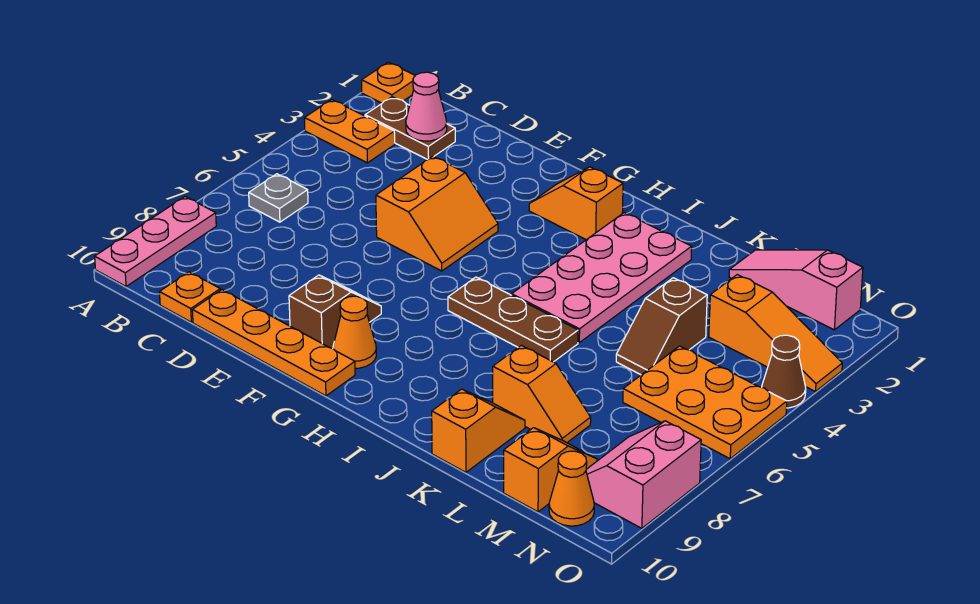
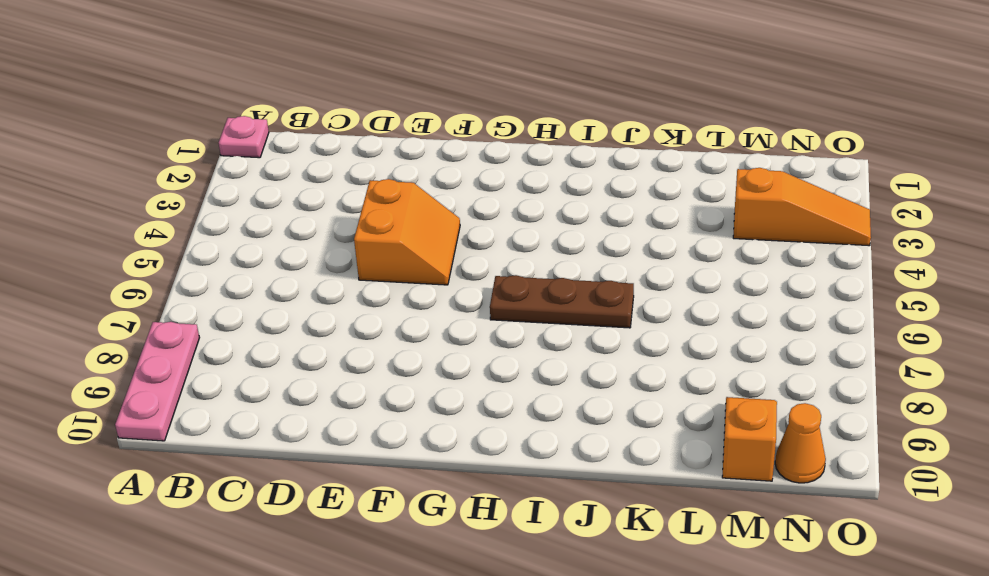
pink plate A1 level 1 -> orange plate A1 level 1
none -> orange plate A3:B3 level 1
none -> brown plate B2:C2 level 1
none -> grey plate B6 level 1

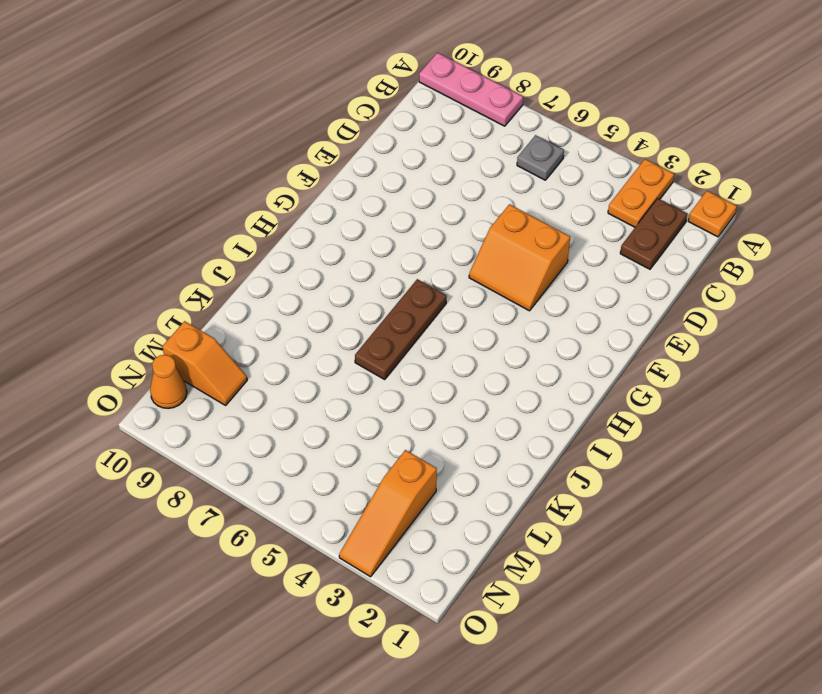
none -> orange plate C10 level 1
none -> orange plate D10:G10 level 1
none -> brown slope F8:F9 level 1 top 9

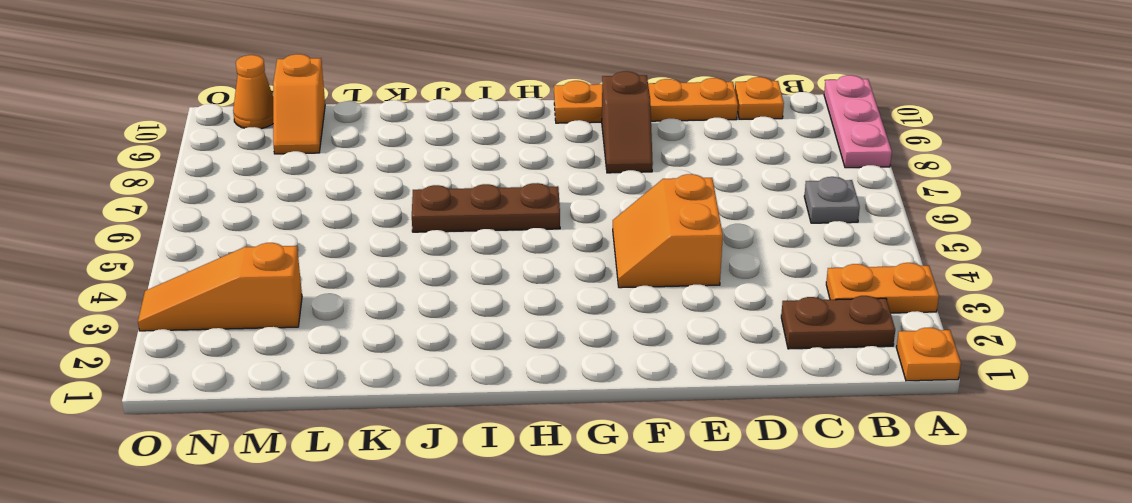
none -> orange slope G2:H2 level 1 top H
none -> orange cone G9 level 1
none -> pink plate I2:J5 level 1

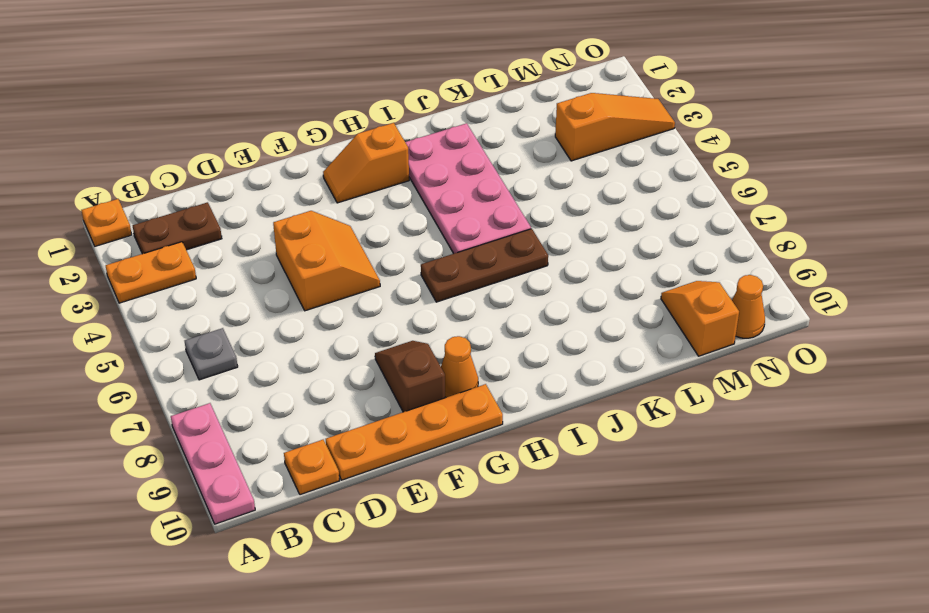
none -> orange slope K8:L8 level 1 top K
none -> orange slope K9:K10 level 1 top 10
none -> pink slope L1:N1 level 1 top N

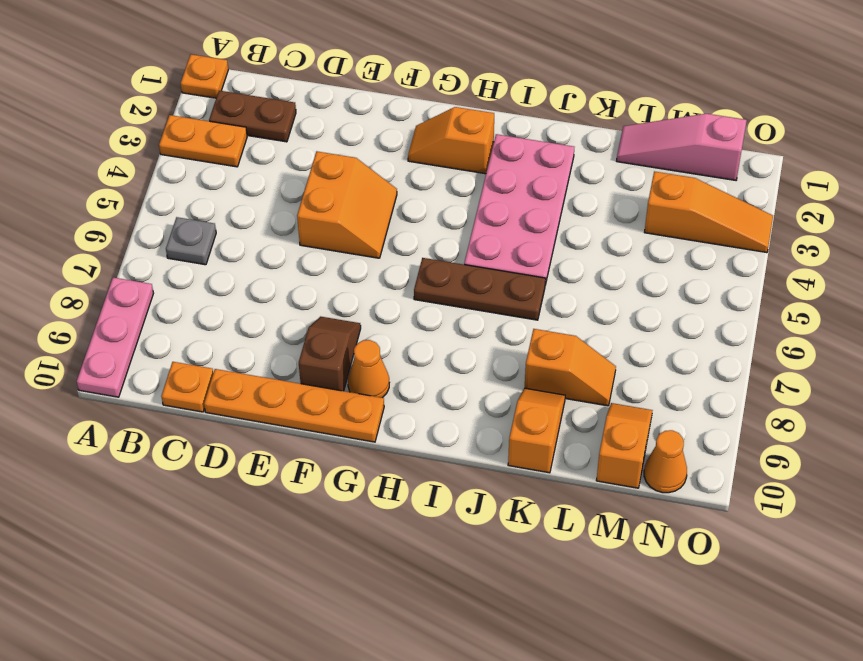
none -> brown slope L4:L5 level 1 top 4
none -> orange plate M5:O6 level 1
none -> pink slope N8:O9 level 1 top O

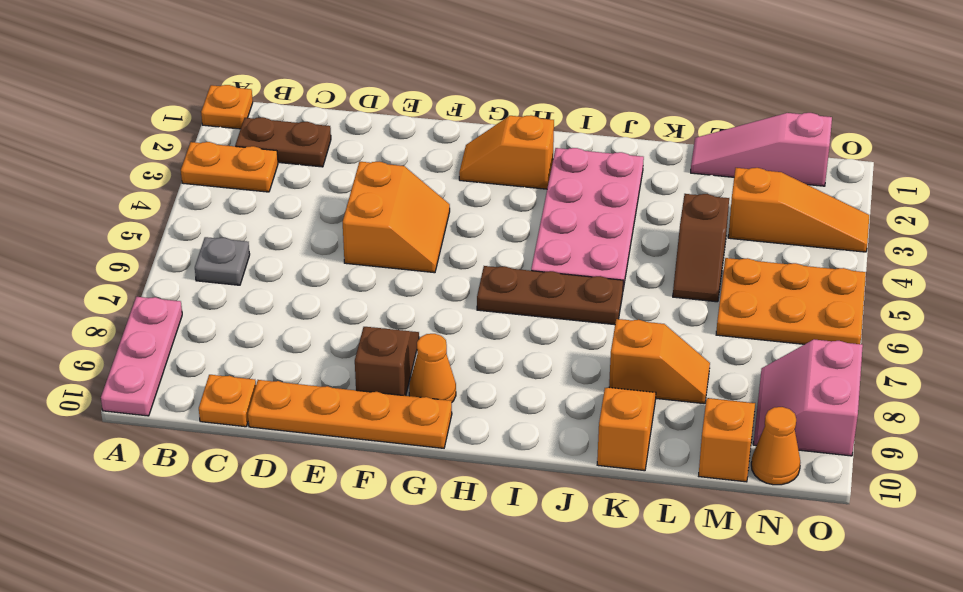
none -> brown cone O4 level 1
none -> pink cone C2 level 2

